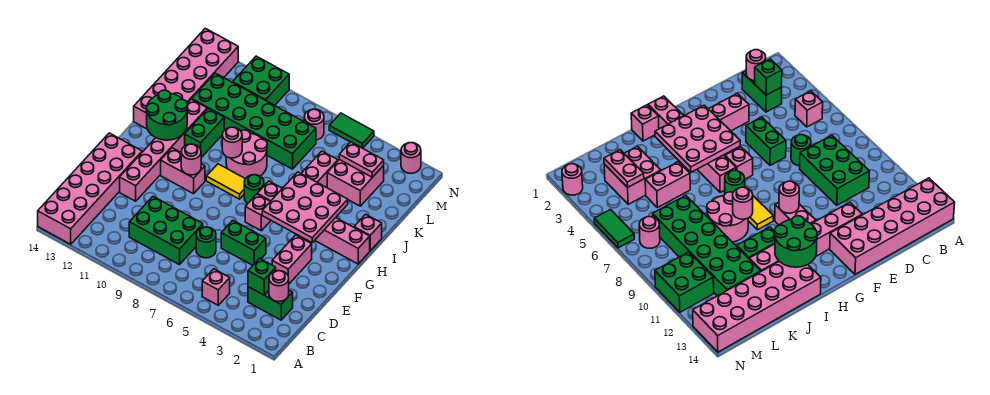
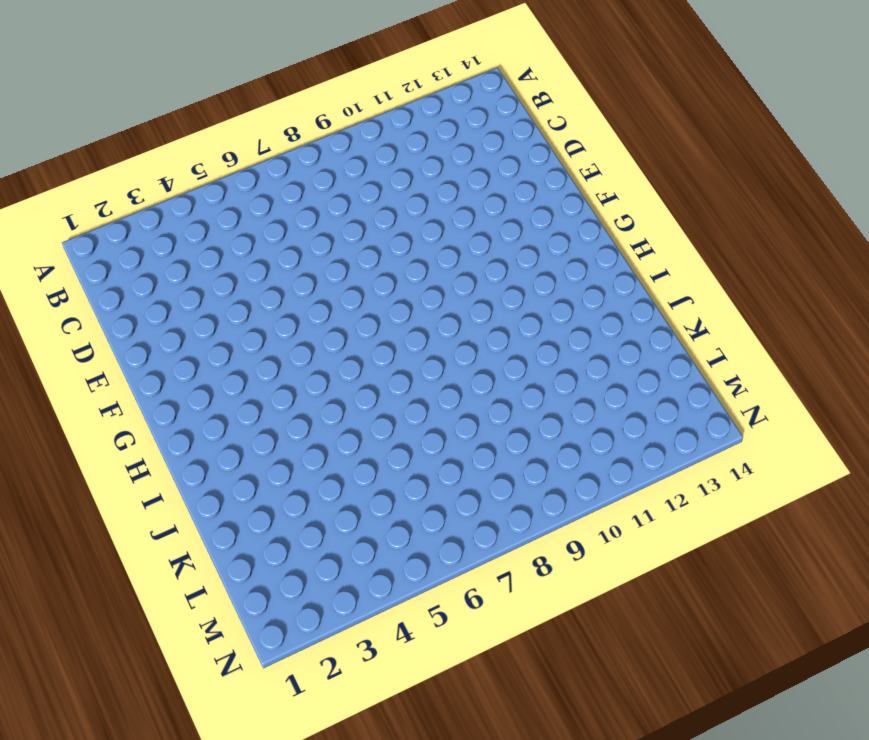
none -> pink brick A13:F14 level 1
none -> pink brick B5 level 1
none -> green brick C2:C3 level 1
none -> green brick C8:D10 level 1

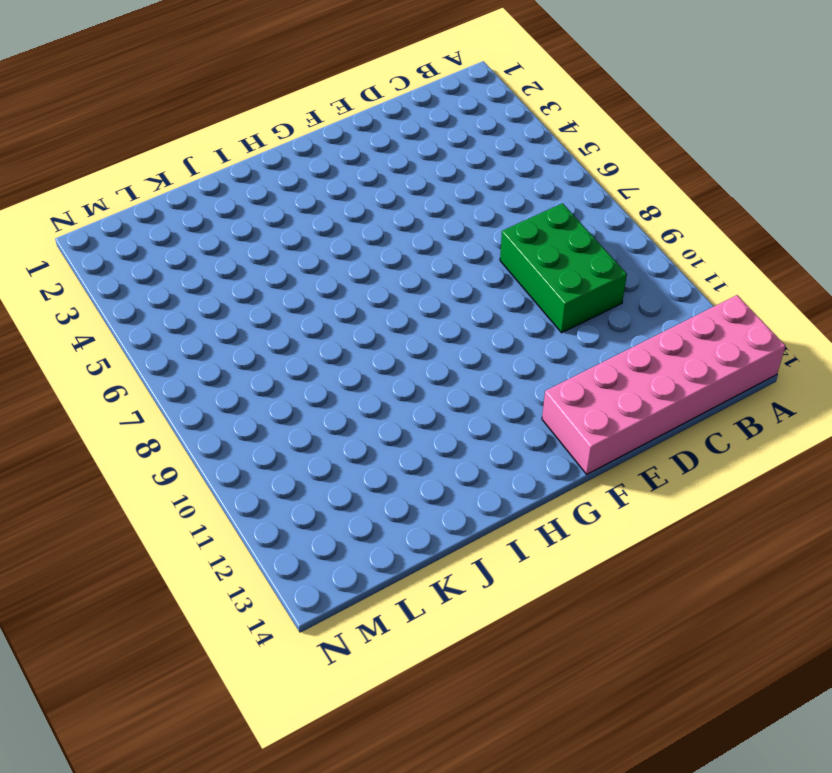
none -> pink brick B5 level 1
none -> green brick C2:C3 level 1
none -> green round brick D7 level 1
none -> pink brick E3:F3 level 1

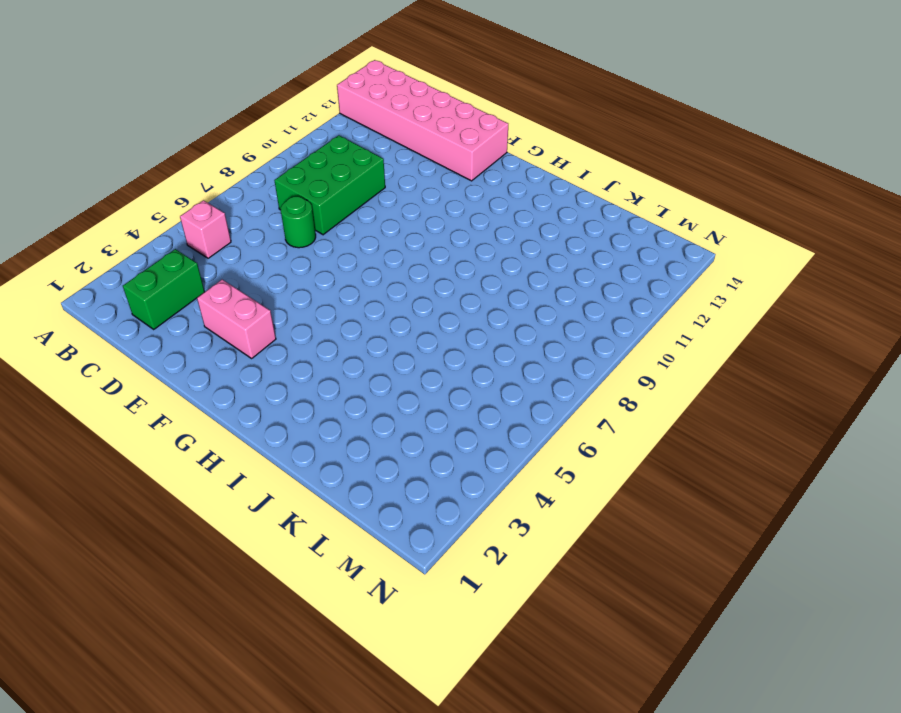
none -> green brick E5:E6 level 1
none -> pink brick E12:J12 level 1
none -> pink brick G6 level 1
none -> pink brick G10:G11 level 1

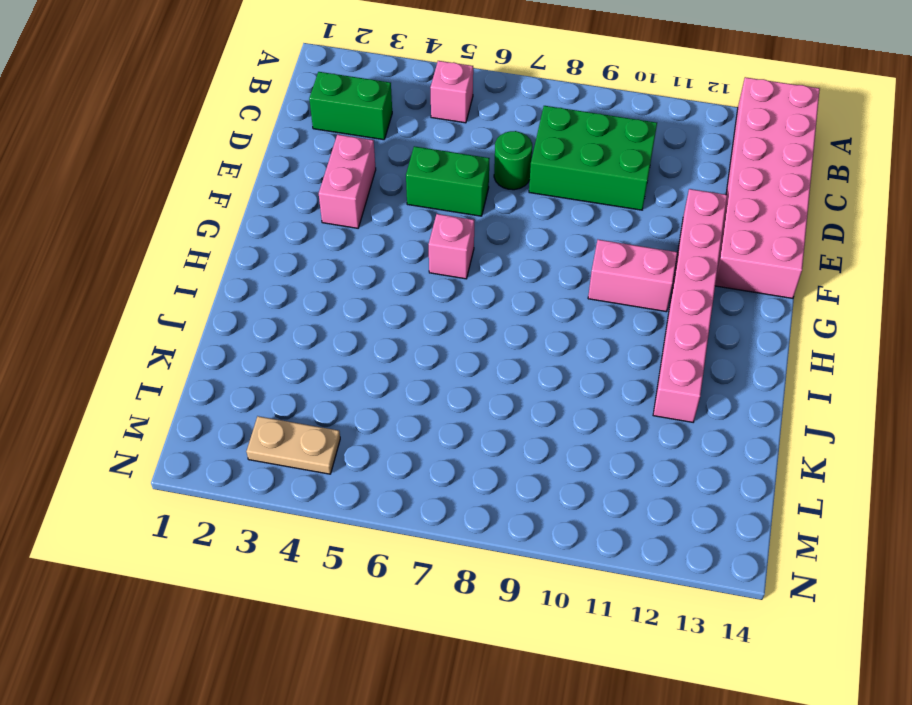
tan plate M3:M4 level 1 -> none
none -> pink brick H1:H6 level 1
none -> green round brick H7 level 1
none -> yellow tile H8:H9 level 1
none -> pink brick I1 level 1

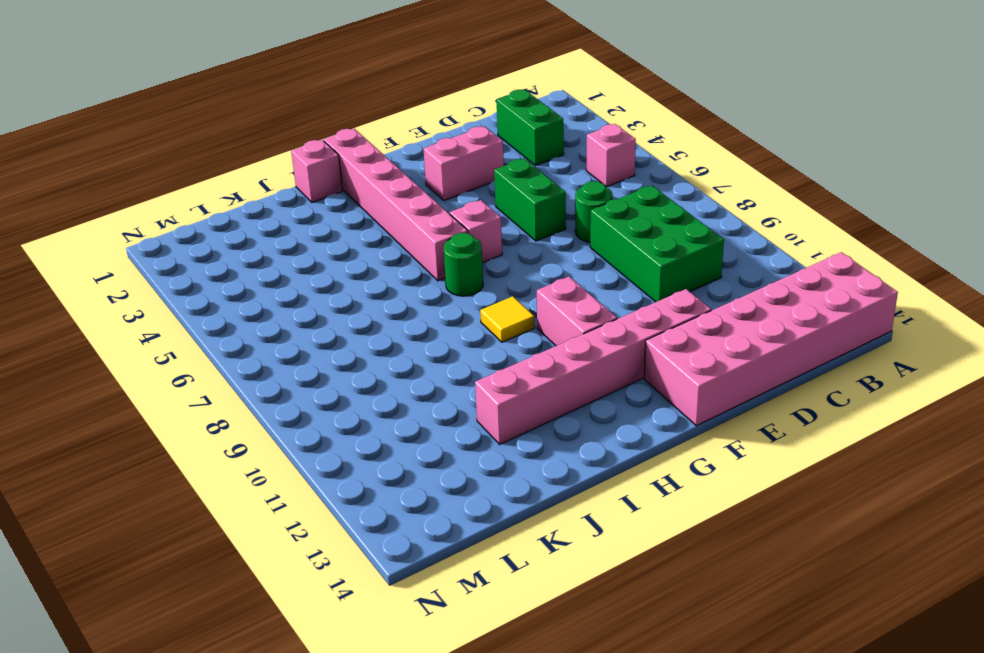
yellow tile H9 level 1 -> yellow tile H8:H9 level 1
none -> pink round brick I8:J9 level 1
none -> green brick I11:J11 level 1
none -> pink brick I13:N14 level 1
none -> pink brick J5:K5 level 1

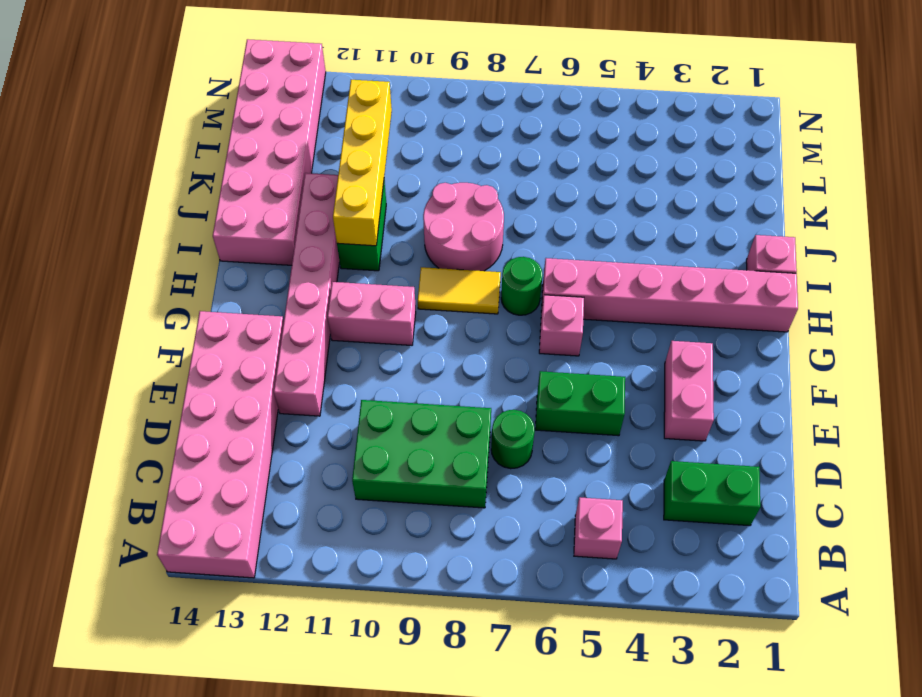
yellow brick I11:L11 level 2 -> none
none -> pink brick J5:K5 level 1
none -> pink brick K3:L4 level 1
none -> green brick K7:L12 level 1
none -> pink round brick M7 level 1

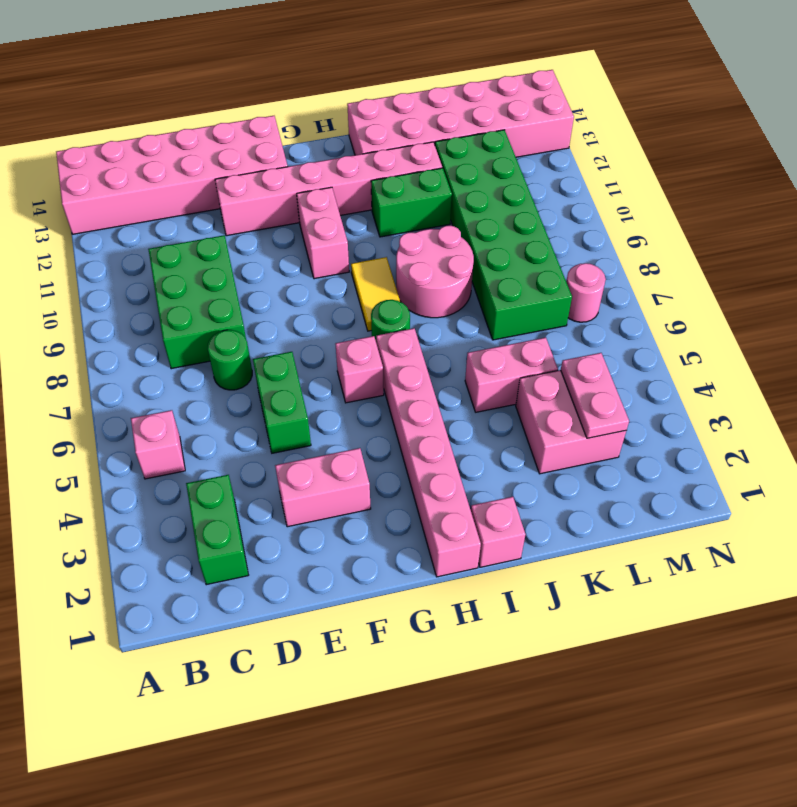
none -> green brick M10:N11 level 1
none -> pink round brick N2 level 1
none -> green tile N5:N6 level 1
none -> pink round brick C2 level 2

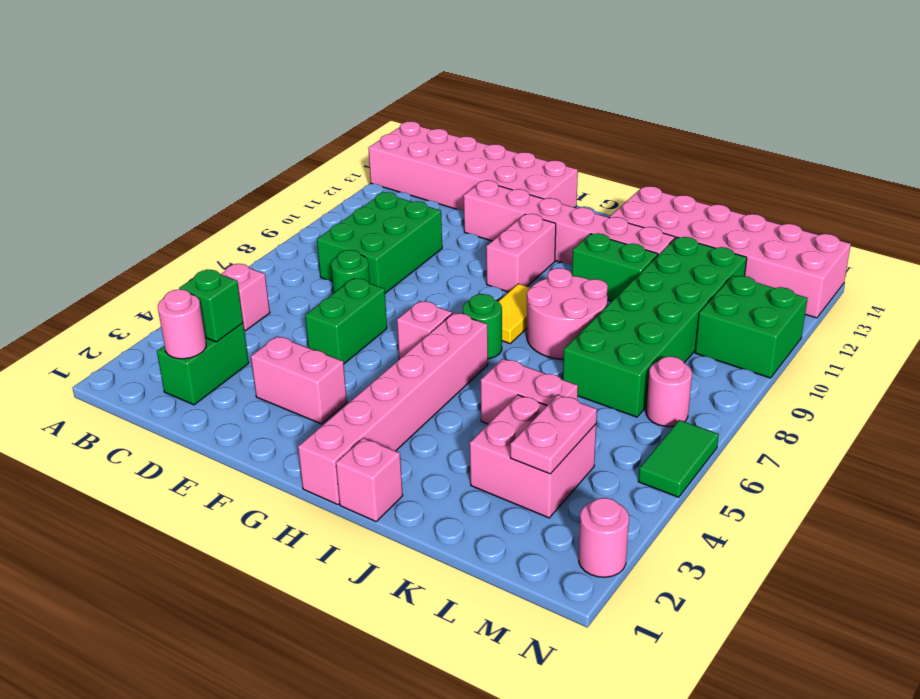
none -> pink plate G3:I5 level 2
none -> pink round brick G10 level 2
none -> green round brick H12:I13 level 2
none -> pink round brick I9 level 2

